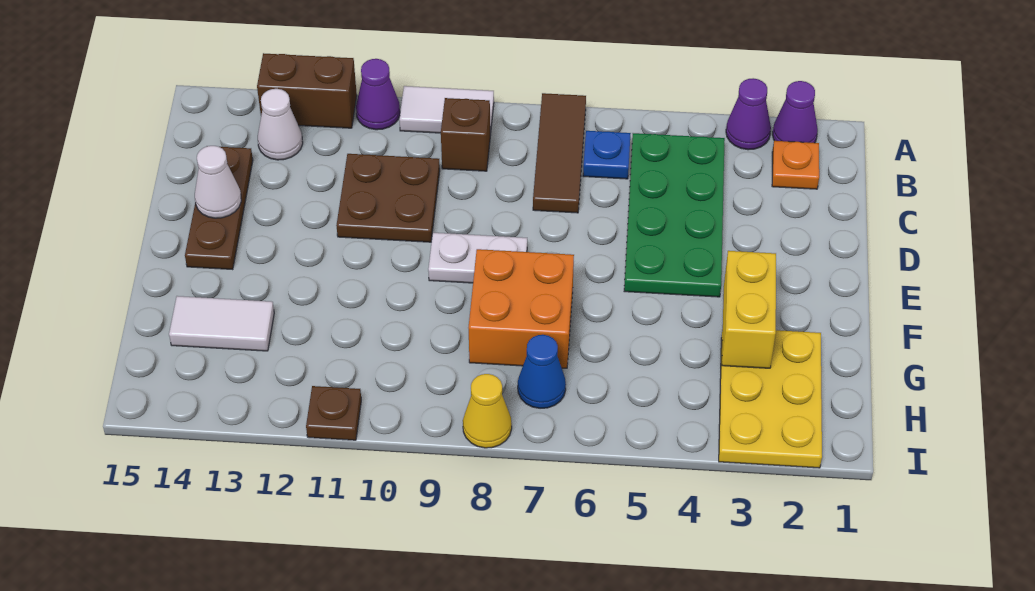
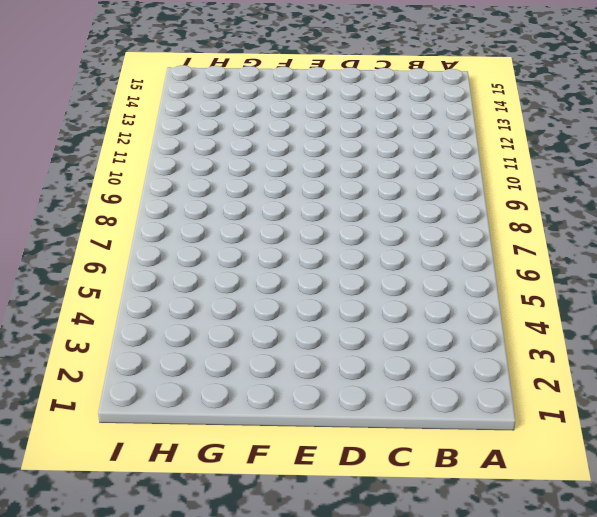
none -> purple cone A2 level 1
none -> purple cone A3 level 1
none -> brown tile A7:C7 level 1

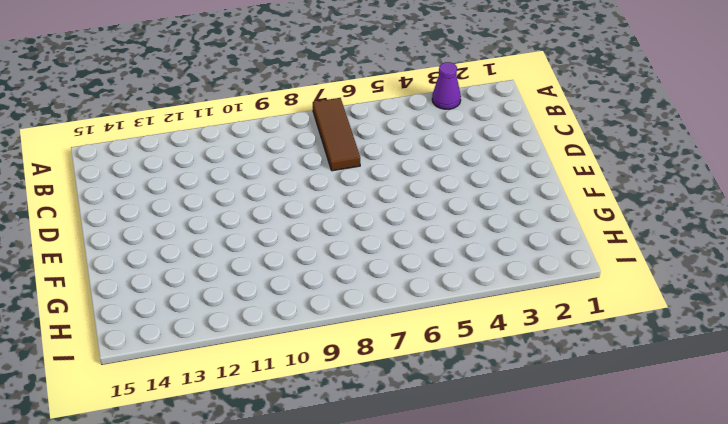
none -> purple cone A2 level 1
none -> white tile A9:A10 level 1
none -> purple cone A11 level 1

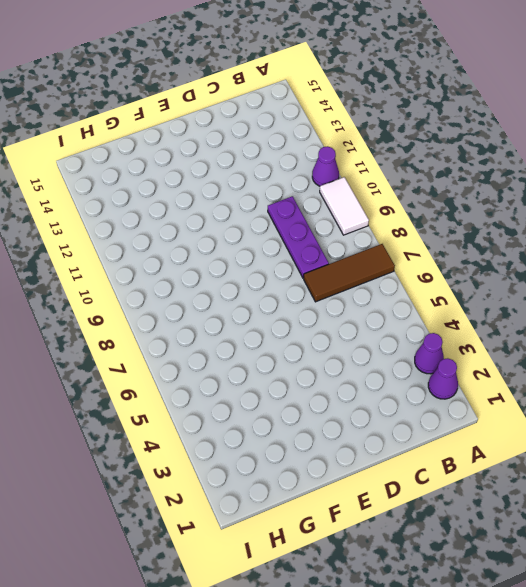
purple plate C8:C10 level 1 -> brown plate C10:D11 level 1
none -> brown brick A12:A13 level 1
none -> orange plate B2 level 1
none -> green plate B4:E5 level 1

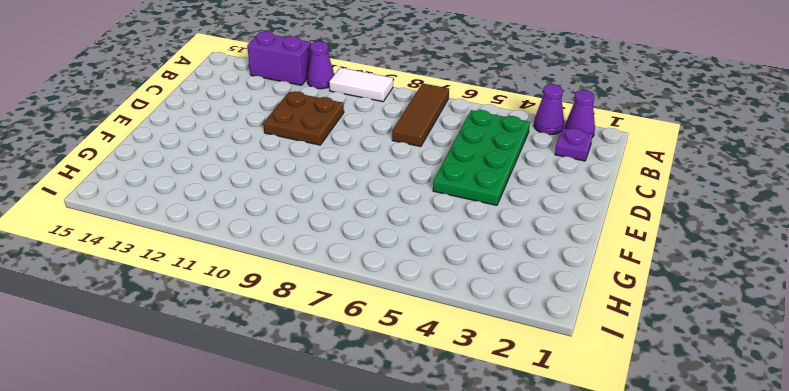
purple brick A12:A13 level 1 -> brown brick A12:A13 level 1
purple plate B2 level 1 -> orange plate B2 level 1
none -> blue plate B6 level 1
none -> brown brick B9 level 1
none -> white cone B13 level 1

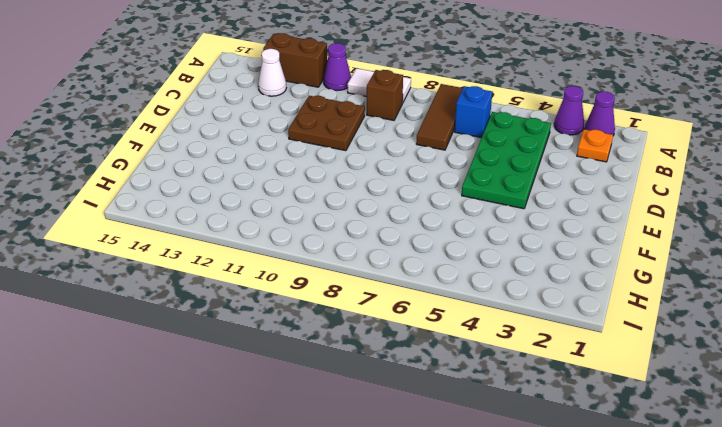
blue brick B6 level 1 -> blue plate B6 level 1
none -> brown plate C14:E14 level 1
none -> white plate E8:E9 level 1
none -> orange brick F7:G8 level 1

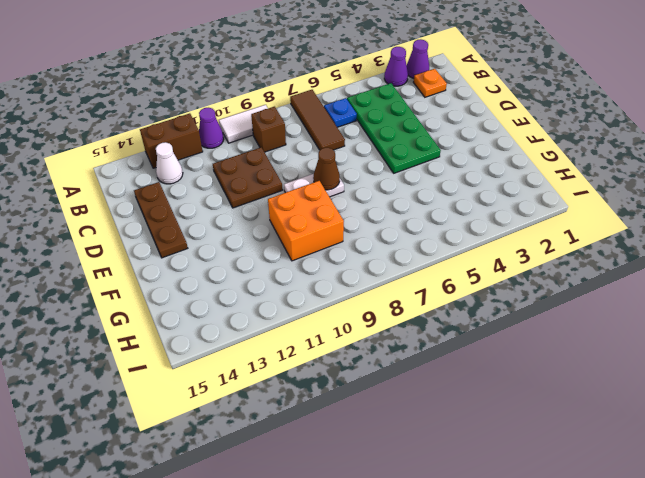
brown cone E8 level 2 -> none
orange brick F9:G10 level 1 -> orange brick F7:G8 level 1
none -> yellow plate G2:I3 level 1
none -> white tile G13:G14 level 1
none -> blue cone H7 level 1

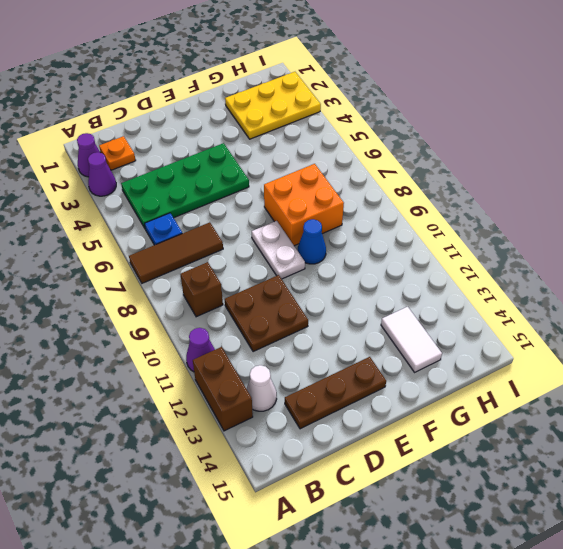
blue cone F9 level 1 -> blue cone H7 level 1
none -> white tile A9:A10 level 1
none -> yellow cone I8 level 1
none -> brown plate I11 level 1

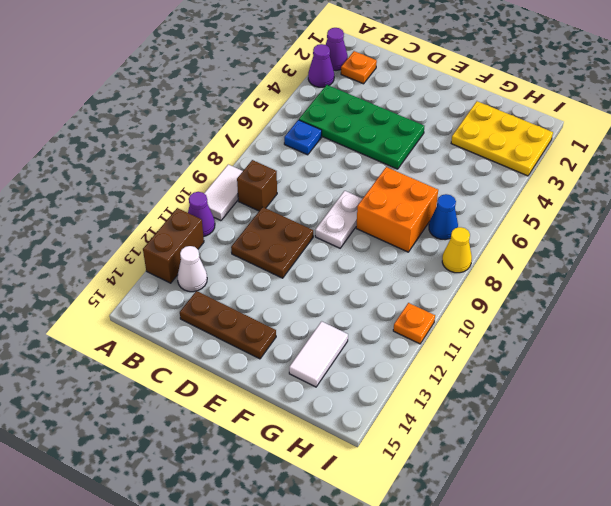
orange plate I11 level 1 -> brown plate I11 level 1
none -> brown tile A7:C7 level 1
none -> white cone D14 level 2
none -> yellow brick F3:G3 level 2

